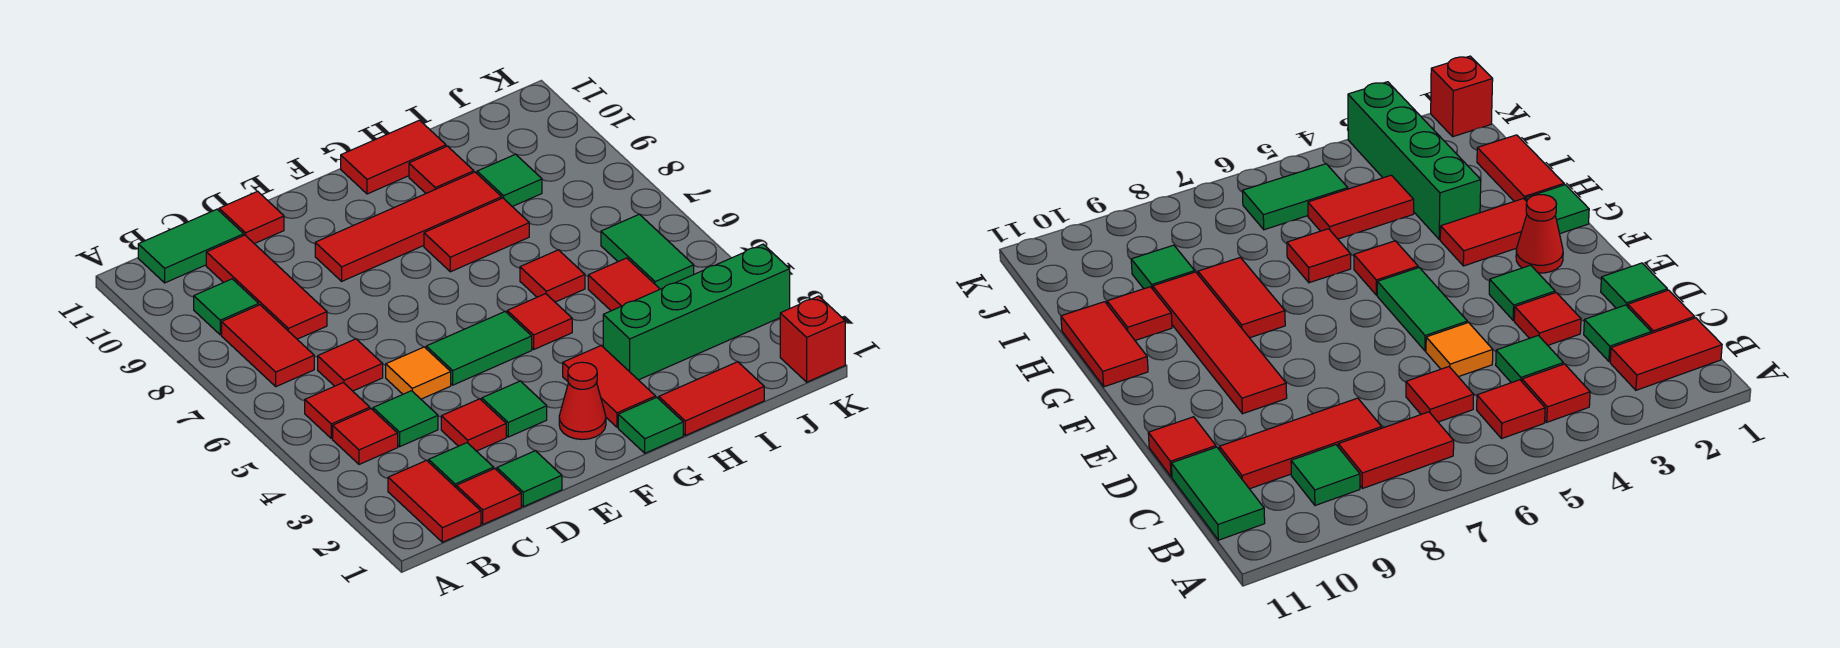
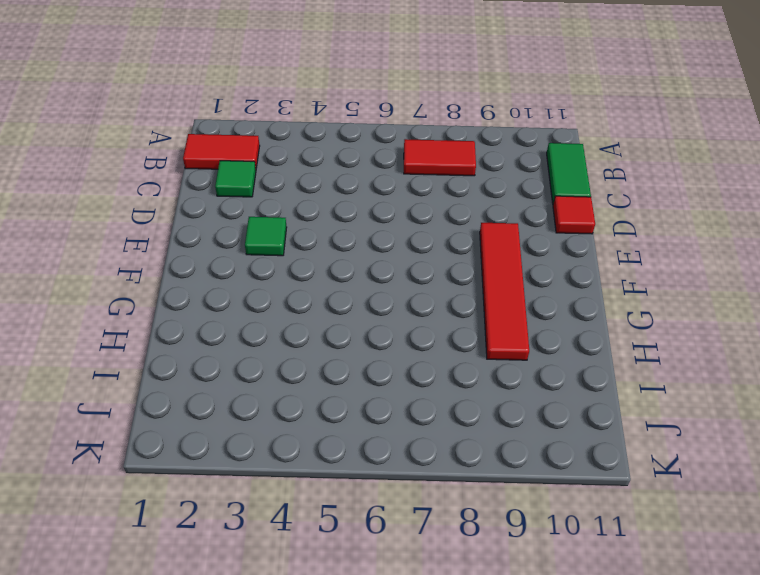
none -> red tile B4 level 1
none -> red tile B5 level 1
none -> green tile B9 level 1
none -> red tile C1 level 1

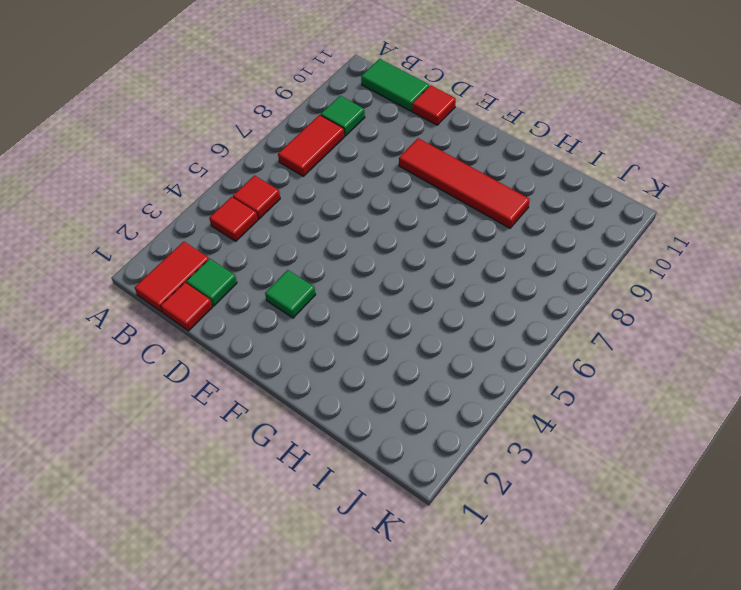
none -> green tile C4 level 1
none -> red tile C6 level 1
none -> red tile C8:C10 level 1
none -> green tile D1 level 1

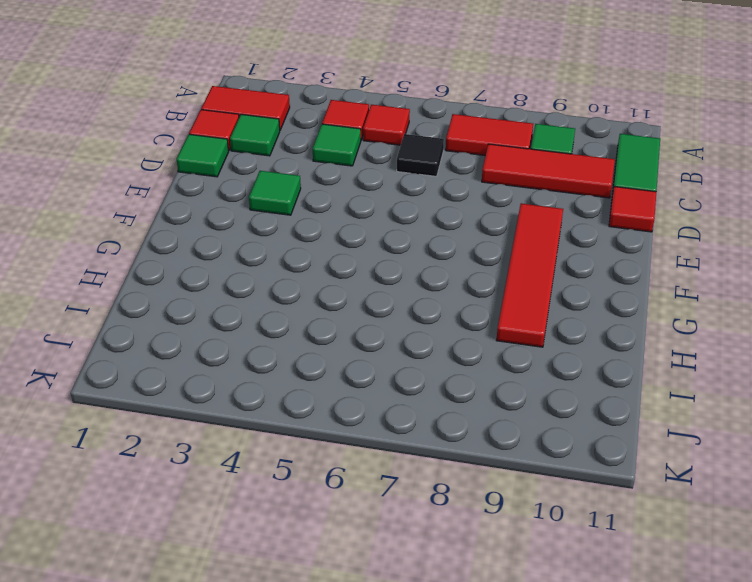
black tile C6 level 1 -> red tile C6 level 1
none -> red tile D3 level 1
none -> orange tile D5 level 1
none -> green tile E5:F5 level 1
none -> red cone F2 level 1

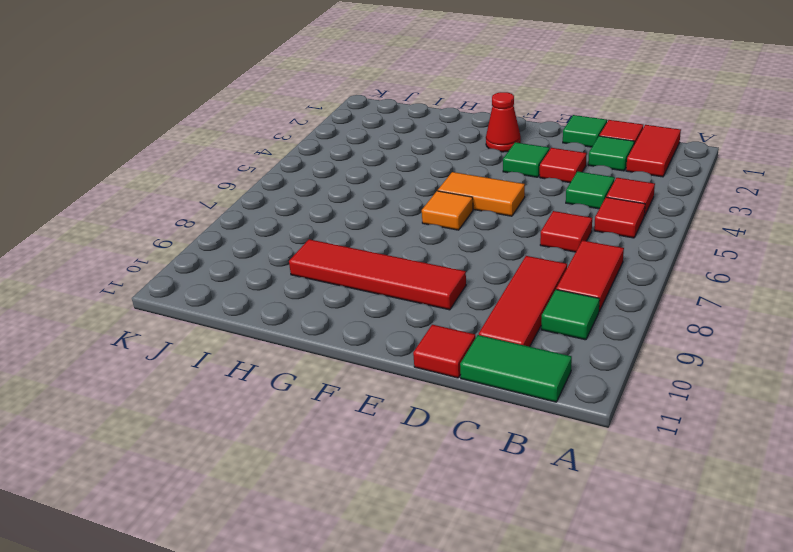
orange tile E5:F5 level 1 -> green tile E5:F5 level 1
orange tile F6 level 1 -> orange tile D5 level 1
none -> green tile G1 level 1
none -> red tile G2:G3 level 1
none -> red tile G5 level 1
none -> red tile G8:H8 level 1

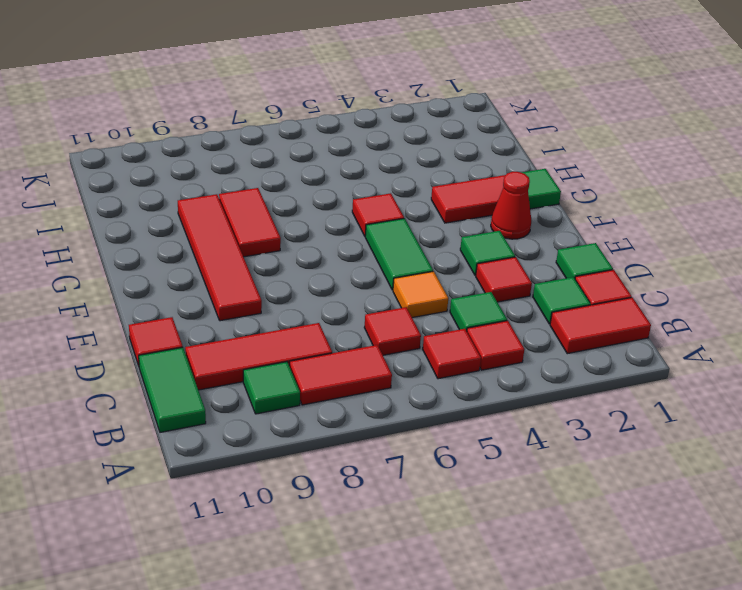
none -> red tile G11:H11 level 1
none -> red tile H1:I1 level 1
none -> green brick H3:K3 level 1
none -> red tile H6 level 1

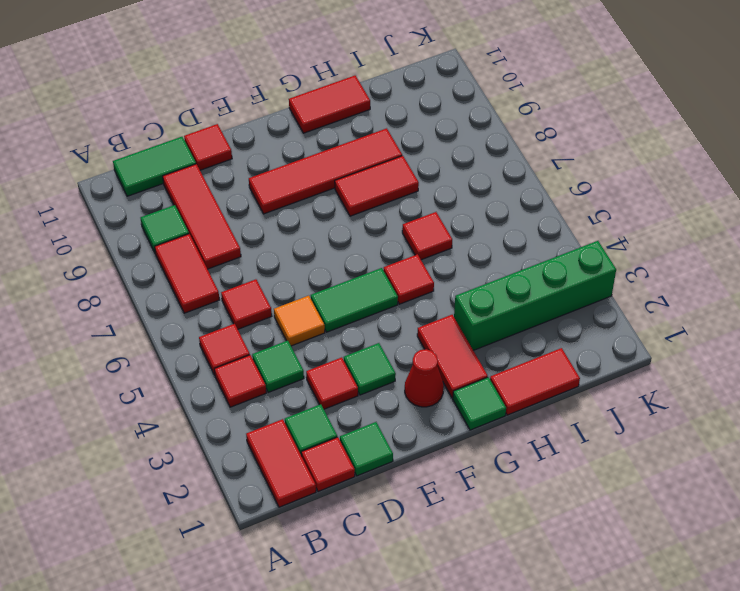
none -> red tile H10 level 1
none -> red tile I4:I5 level 1
none -> green tile I9 level 1
none -> green tile J5:J6 level 1

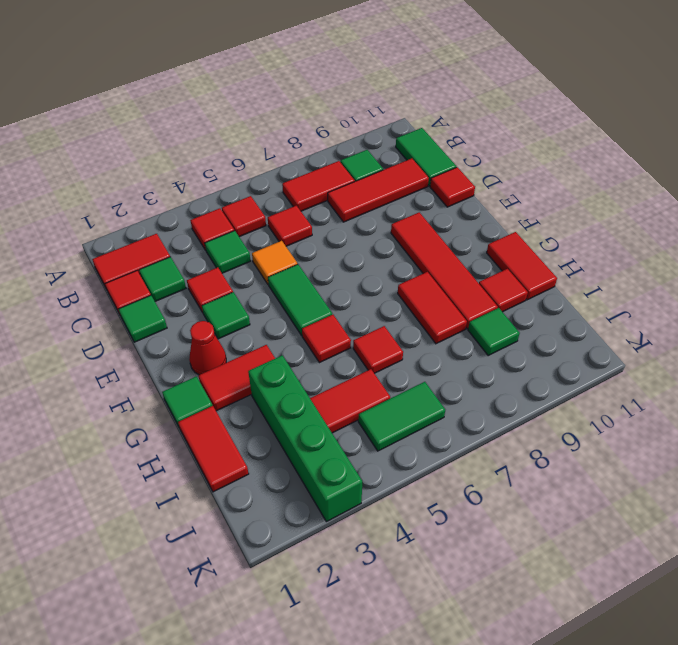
none -> red brick K1 level 1

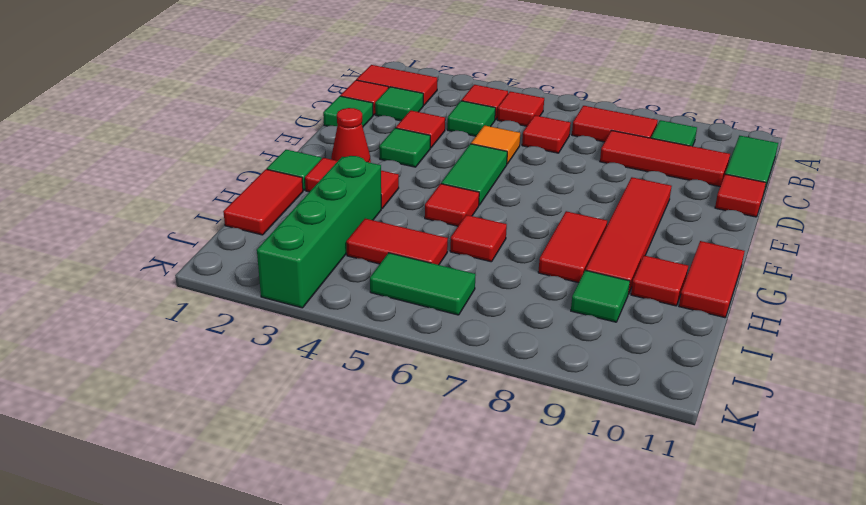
none -> red brick K1 level 1

